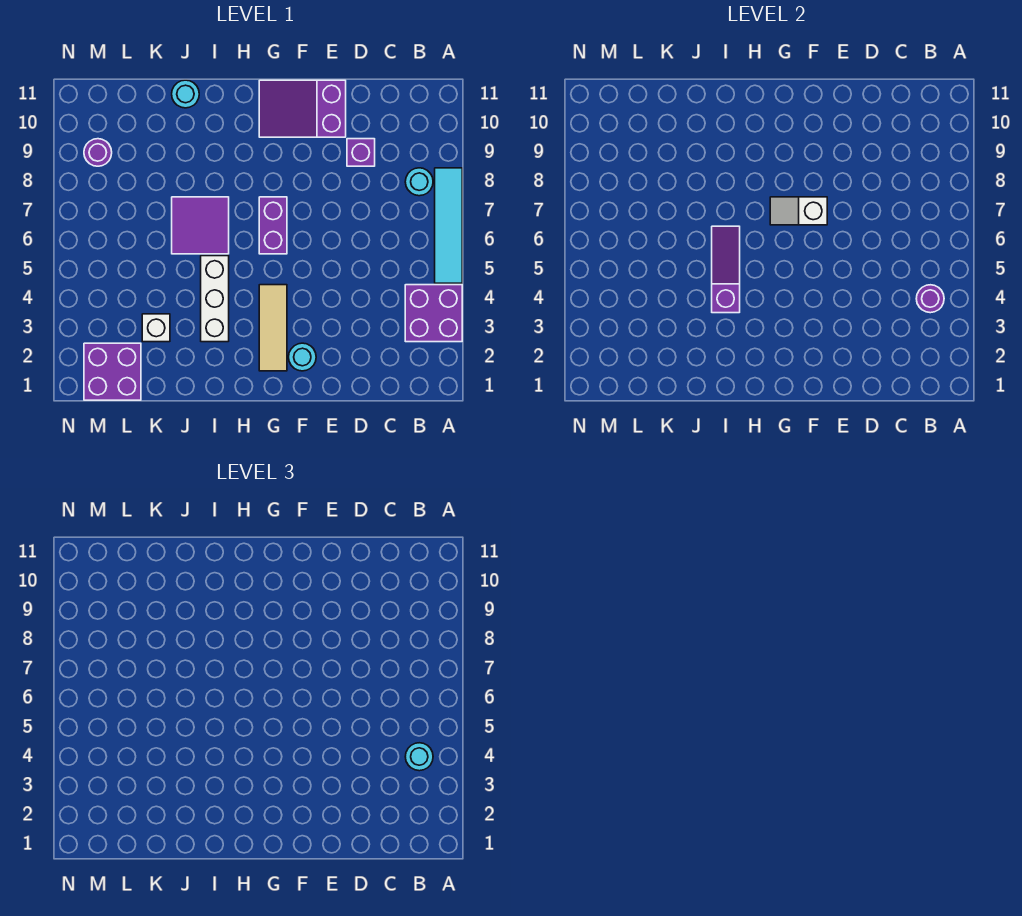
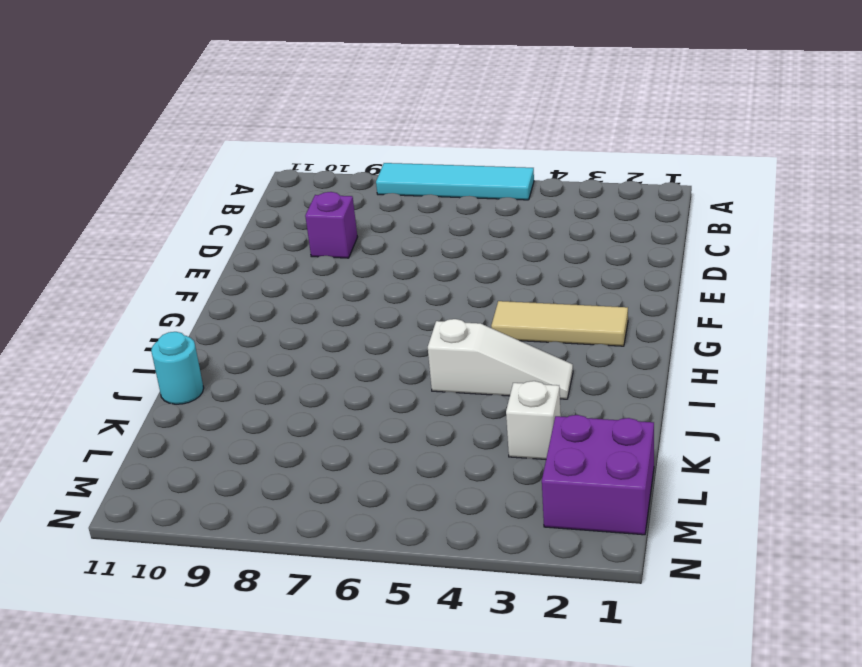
white slope I3:I5 level 1 top 5 -> white brick I3:I5 level 1
none -> purple brick A3:B4 level 1
none -> cyan round brick B8 level 1
none -> purple slope E10:G11 level 1 top E

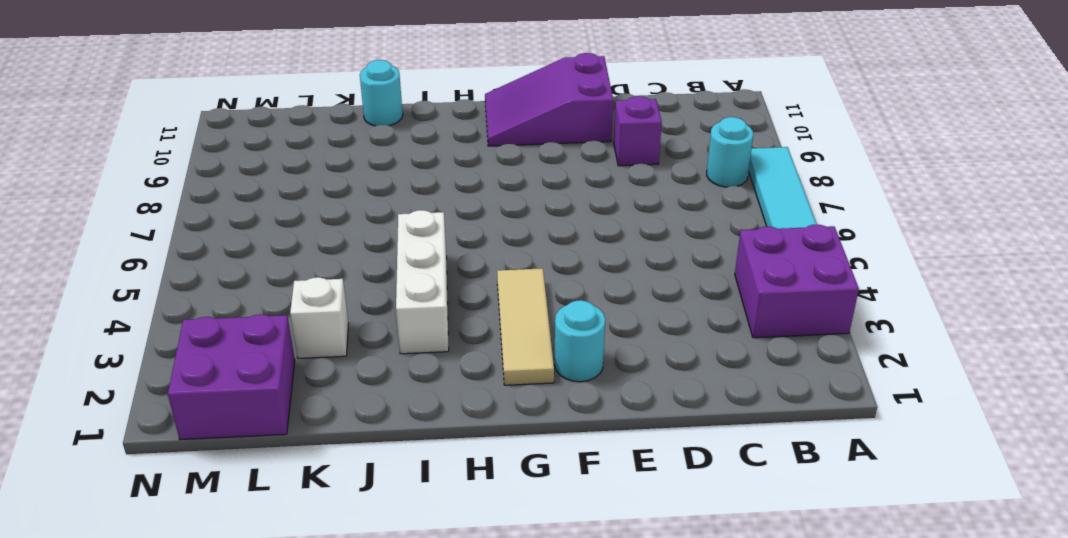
none -> purple brick G6:G7 level 1
none -> purple tile I6:J7 level 1
none -> purple round brick M9 level 1

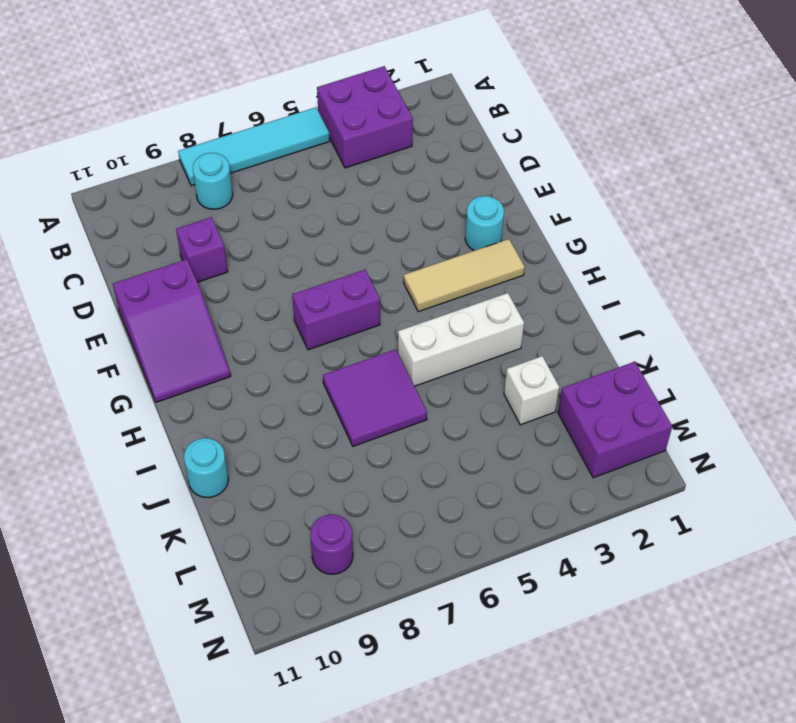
none -> purple round brick B4 level 2
none -> white slope F7:G7 level 2 top F
none -> purple slope I4:I6 level 2 top 4

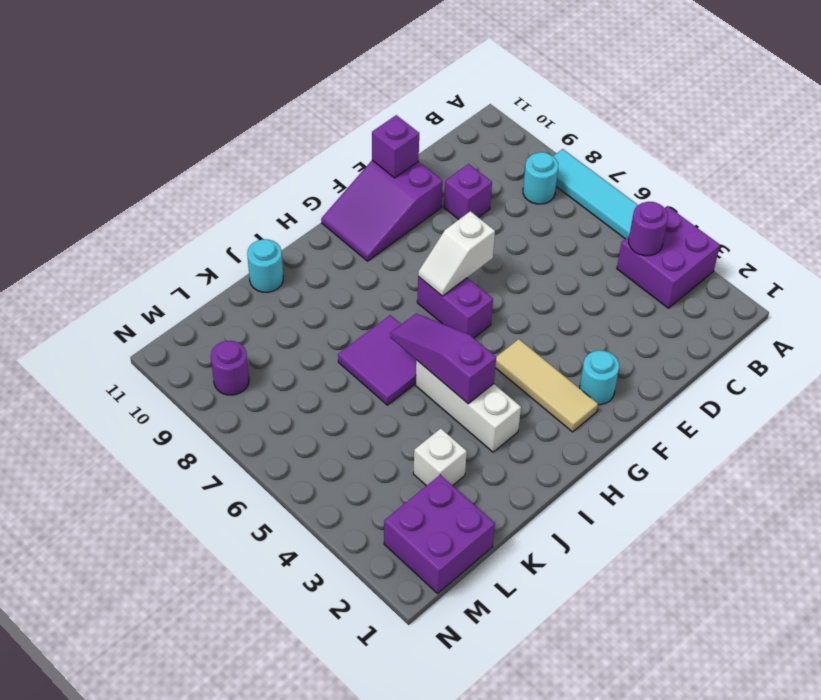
purple brick E11 level 2 -> none
none -> cyan round brick B4 level 3

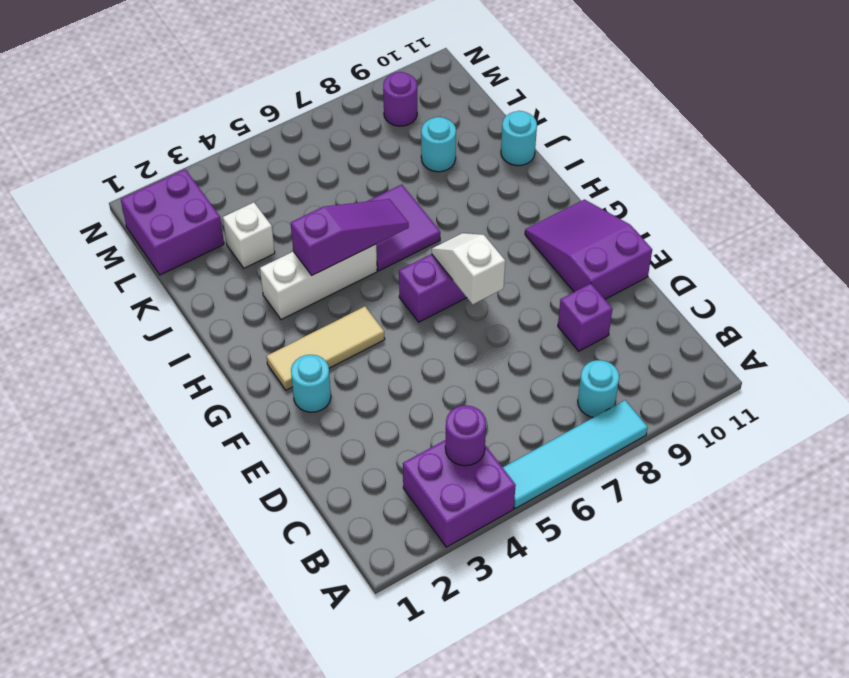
cyan round brick K9 level 1 -> cyan round brick B4 level 3

